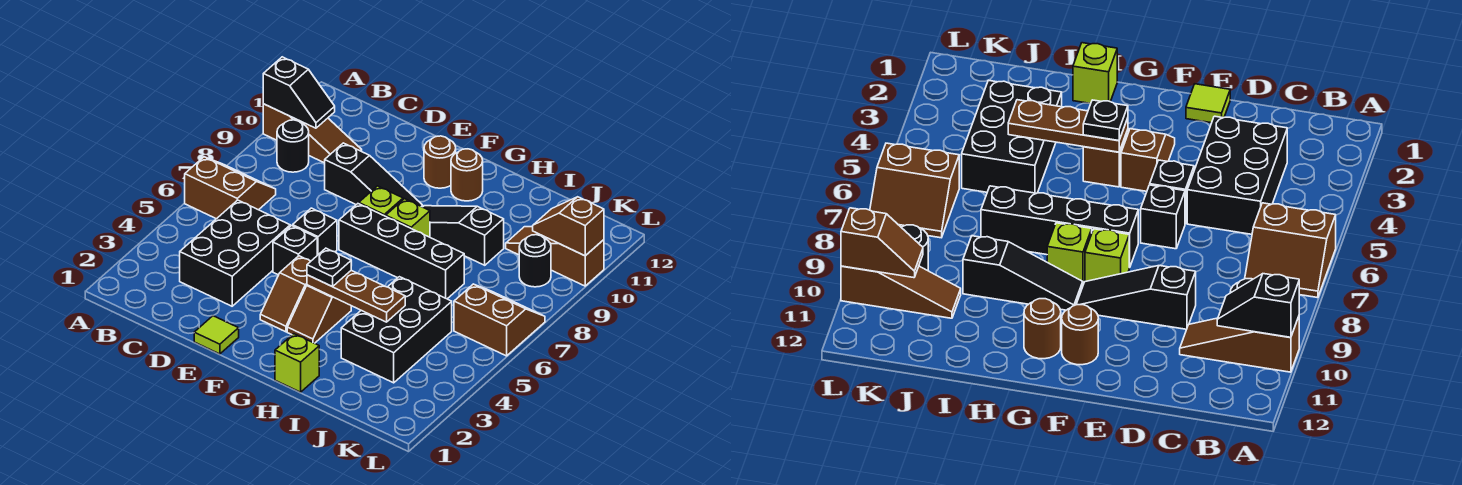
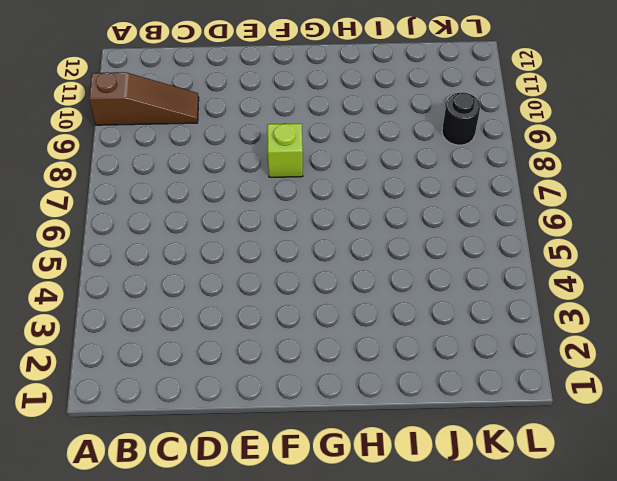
none -> brown slope A6:B7 level 1 top 6
none -> black round brick B9 level 1
none -> black brick C3:D5 level 1

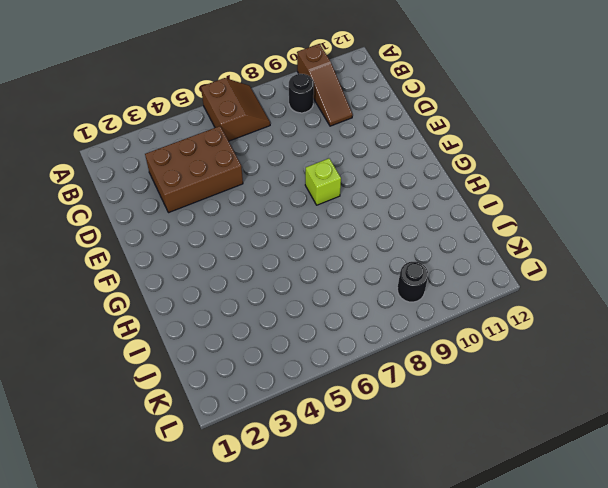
brown brick C3:D5 level 1 -> black brick C3:D5 level 1
none -> black slope D9:F9 level 1 top D
none -> lime tile E1 level 1
none -> black brick E5 level 1

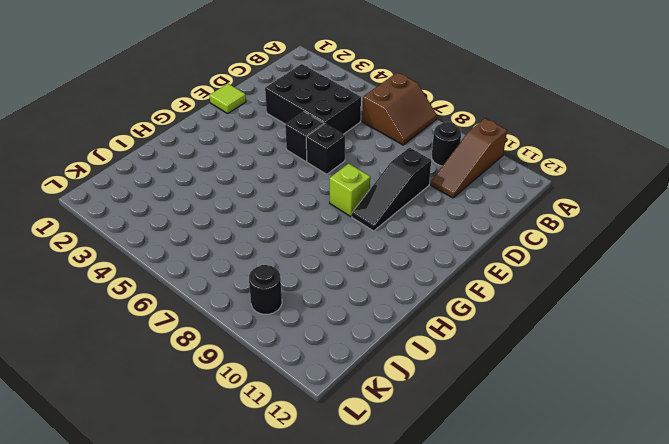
none -> brown slope F3:F4 level 1 top 4
none -> black brick F7:I7 level 1
none -> brown round brick F11 level 1

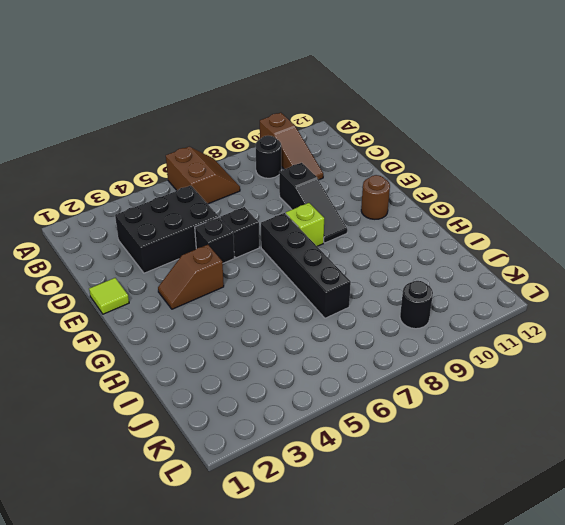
none -> brown slope G3:G4 level 1 top 4
none -> lime brick G8 level 1
none -> black slope G9:I9 level 1 top I

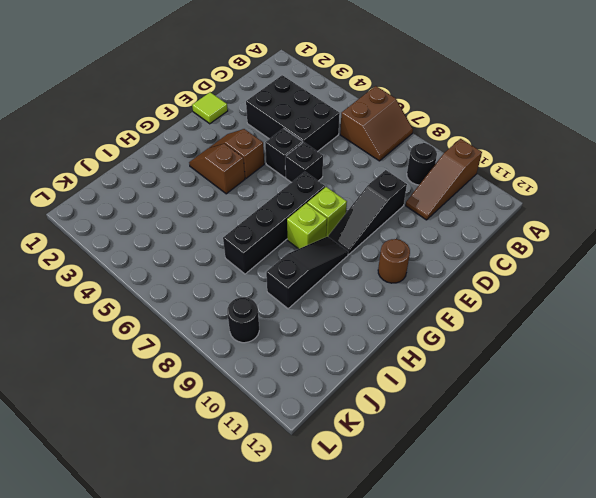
none -> brown round brick G11 level 1
none -> lime brick H1 level 1
none -> black brick I3:J5 level 1

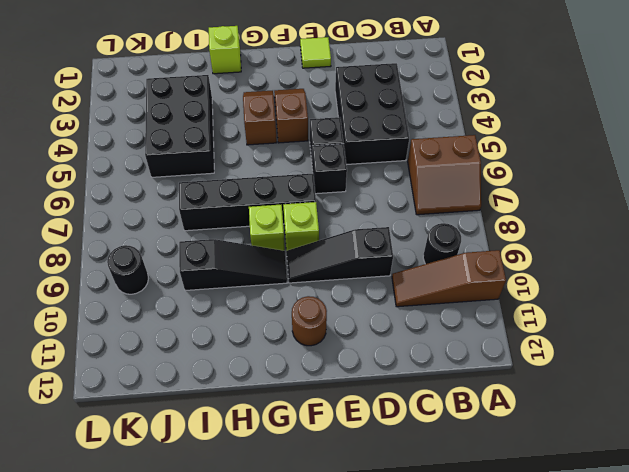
none -> brown round brick G11 level 1
none -> brown slope J10:L10 level 1 top L
none -> brown slope K6:L7 level 1 top 6

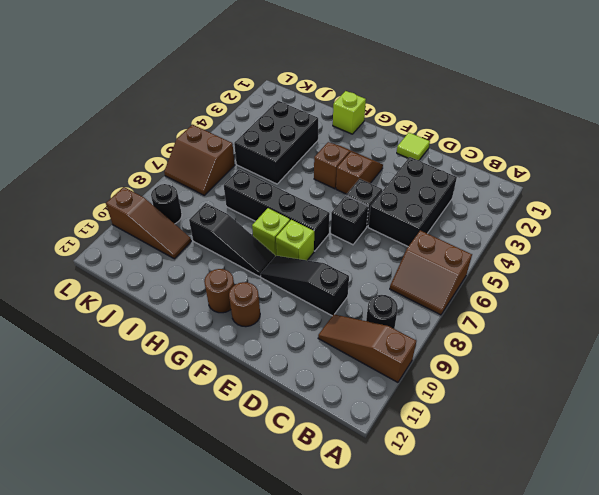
none -> black slope A10:B10 level 2 top A
none -> brown plate G4:I4 level 2
none -> brown slope K10:L10 level 2 top L

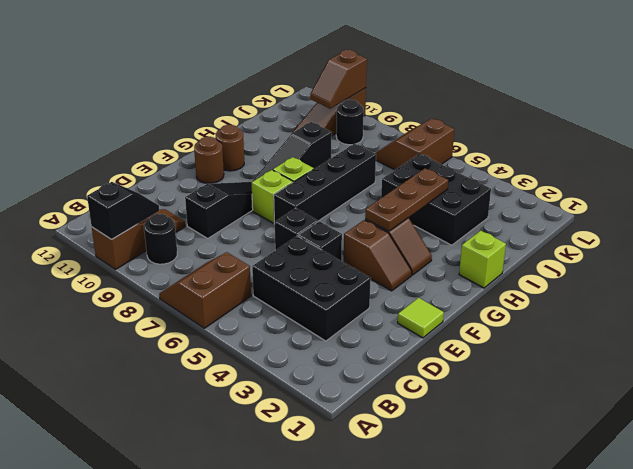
none -> black plate G4 level 3

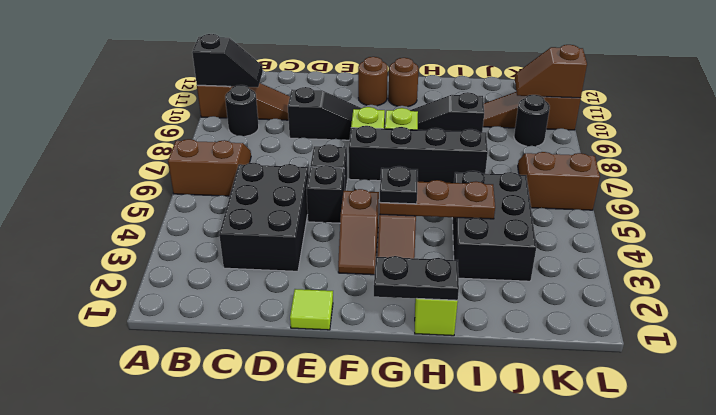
black plate G1:H1 level 2 -> none

